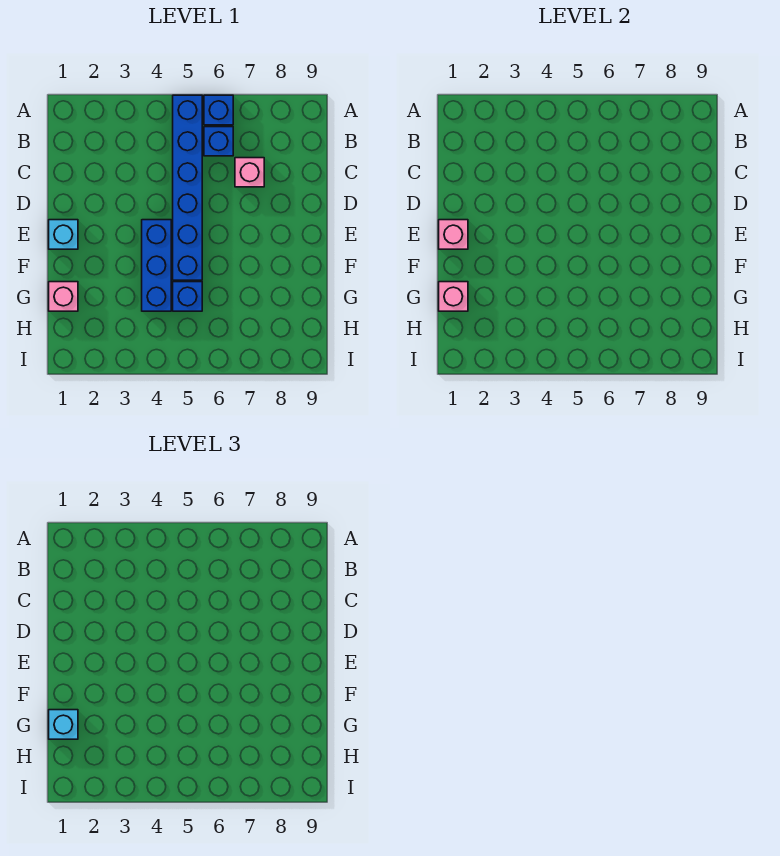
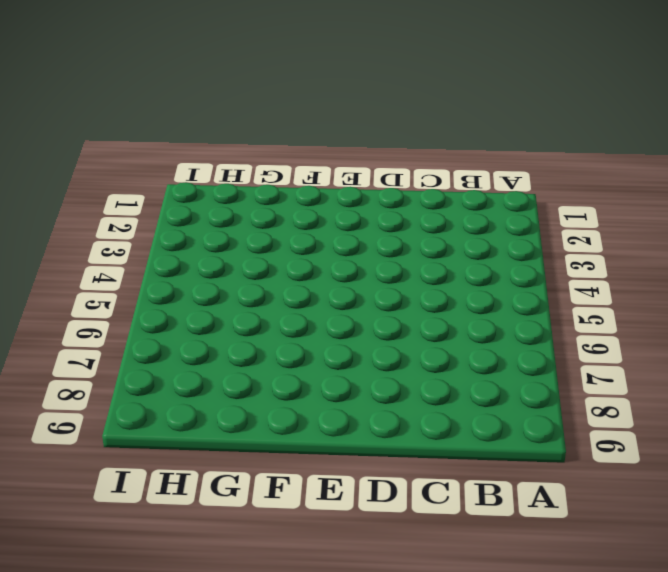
none -> blue brick A5:F5 level 1
none -> blue brick A6 level 1

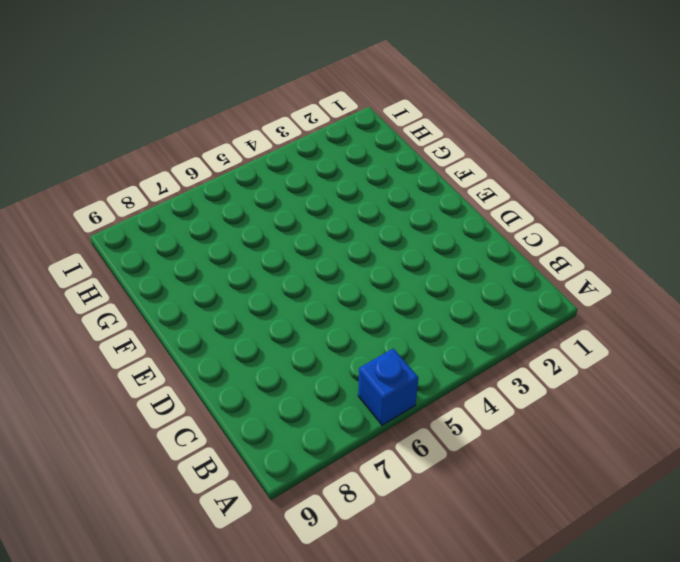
none -> blue brick A5:F5 level 1
none -> blue brick B6 level 1

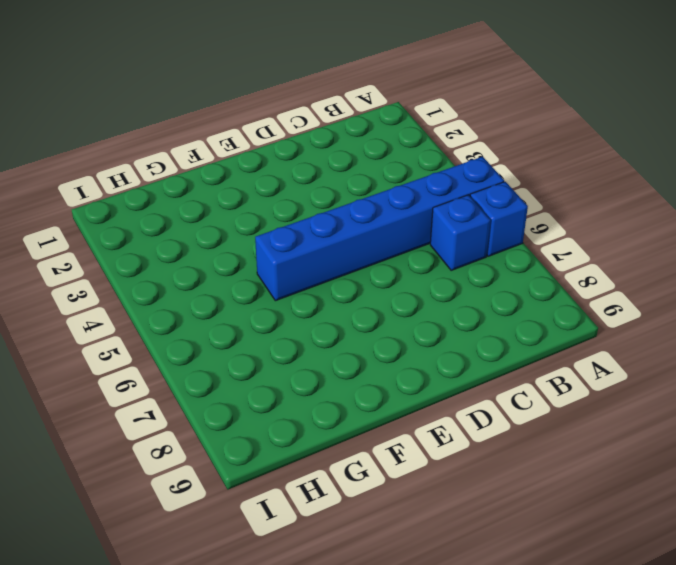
none -> pink brick C7 level 1
none -> cyan brick E1 level 1

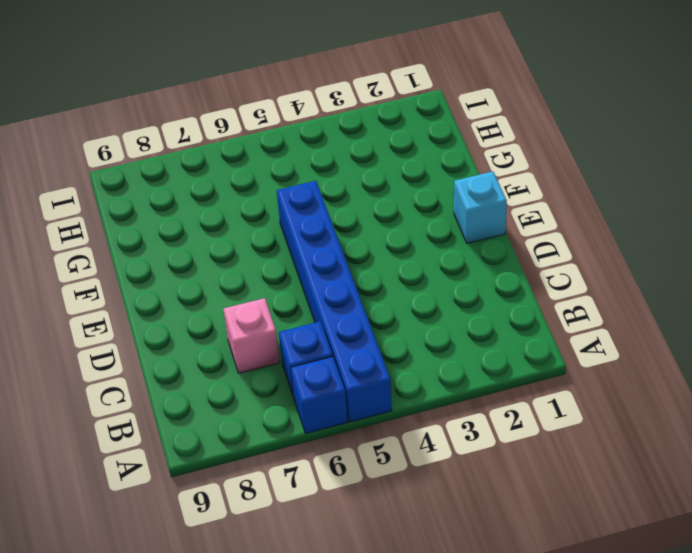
none -> blue brick E4:G4 level 1
none -> pink brick G1 level 1

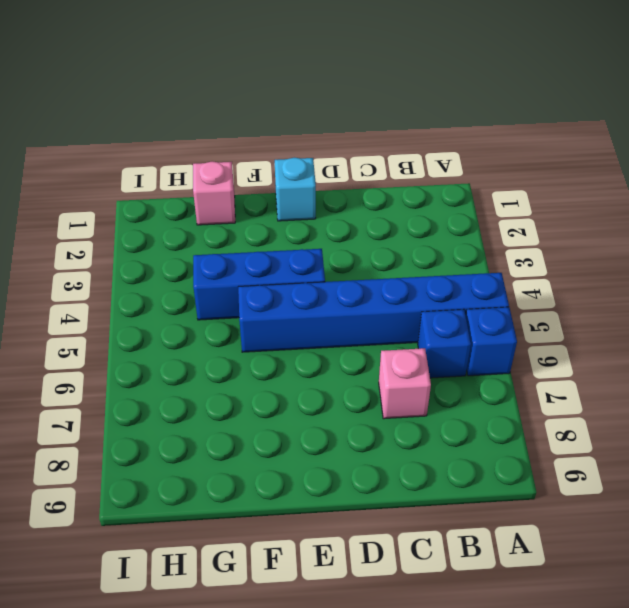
none -> blue brick G5 level 1
none -> pink brick E1 level 2

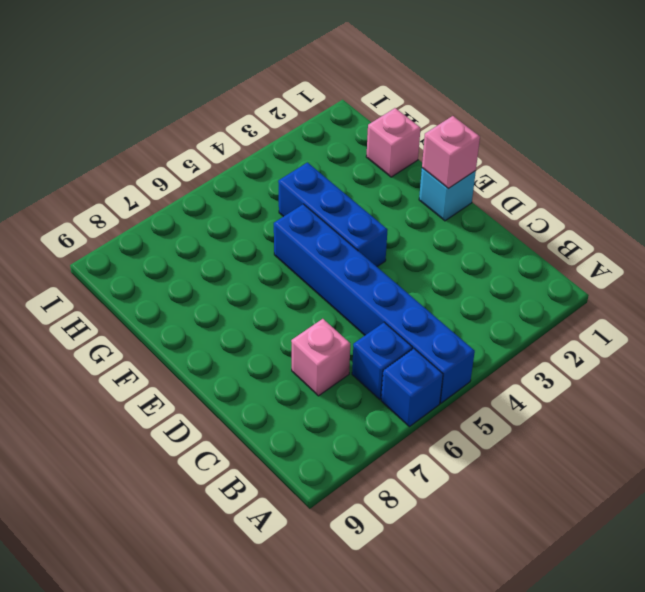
none -> blue brick G5 level 1
none -> pink brick G1 level 2

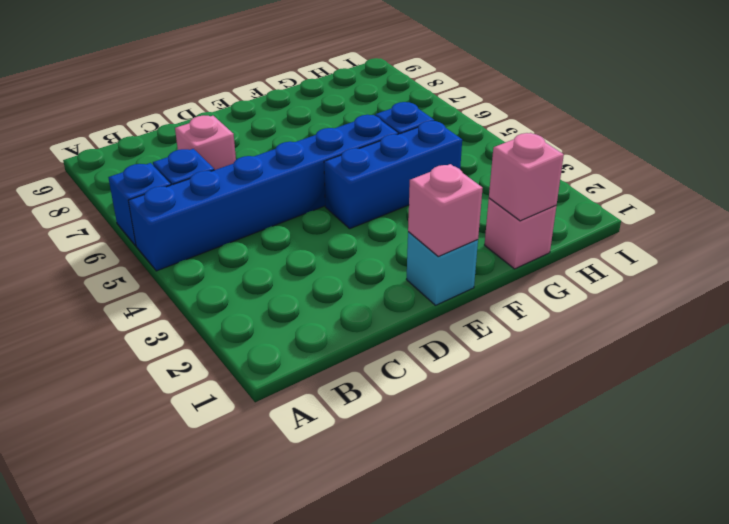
none -> cyan brick G1 level 3

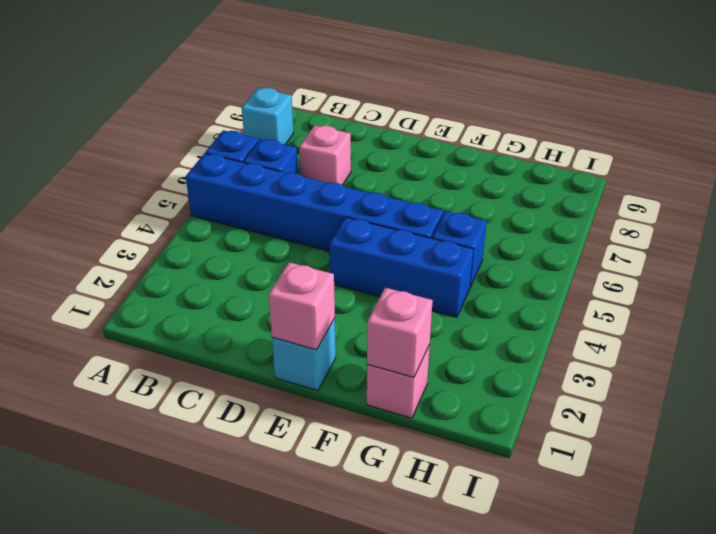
cyan brick A8 level 1 -> cyan brick G1 level 3

